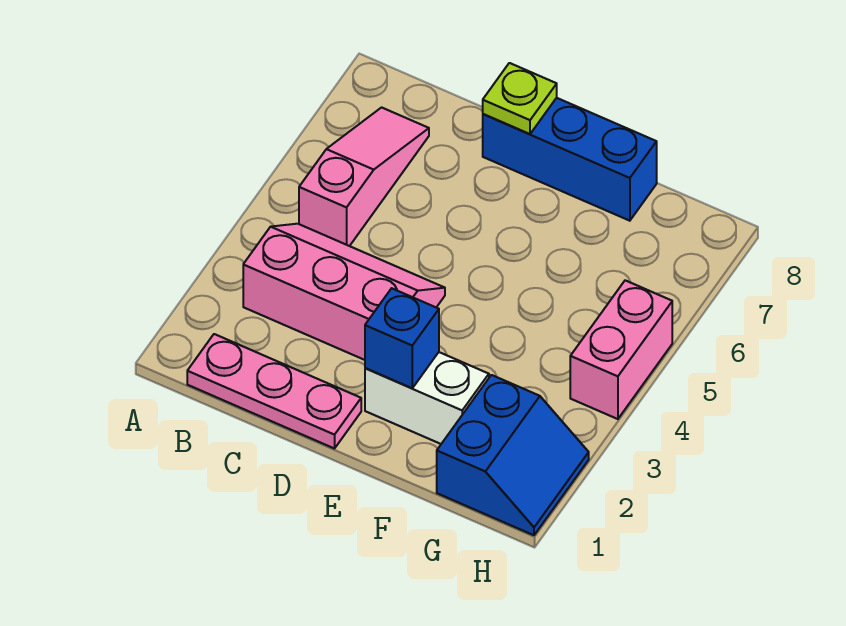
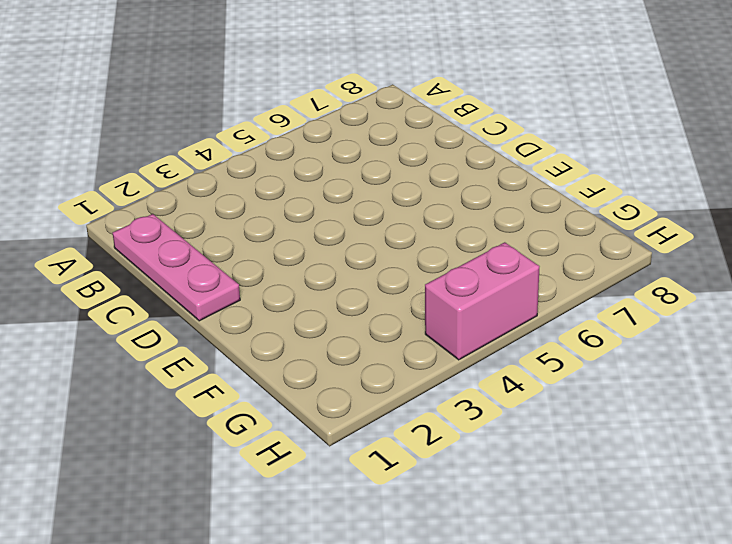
none -> pink slope B3:D4 level 1 top 3
none -> pink slope B5:B7 level 1 top 5

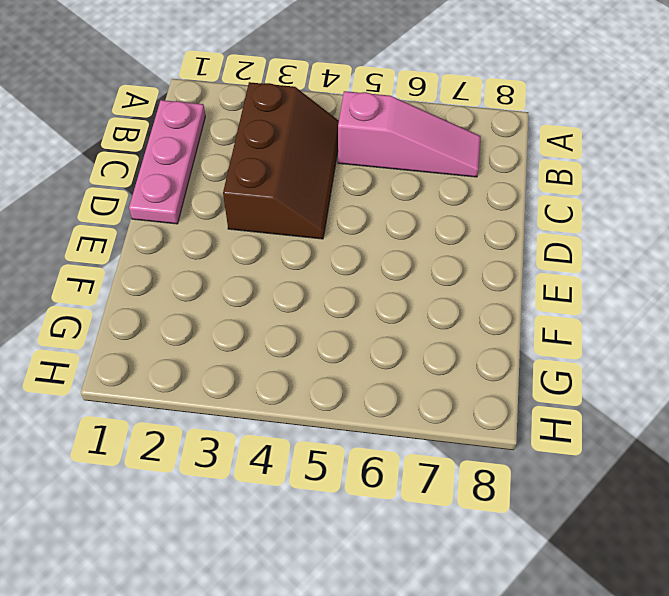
brown slope B3:D4 level 1 top 3 -> pink slope B3:D4 level 1 top 3
none -> blue brick D8:F8 level 1
none -> white brick E2:F2 level 1

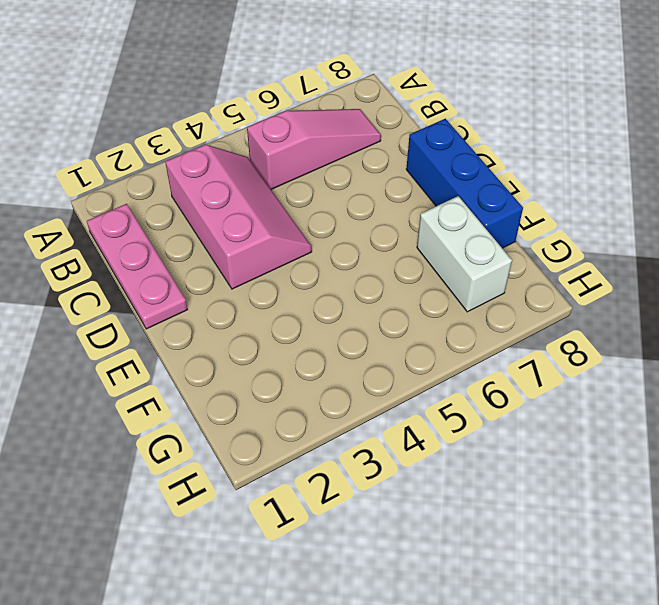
white brick F7:G7 level 1 -> white brick E2:F2 level 1
none -> blue slope G1:H2 level 1 top G
none -> pink brick H4:H5 level 1

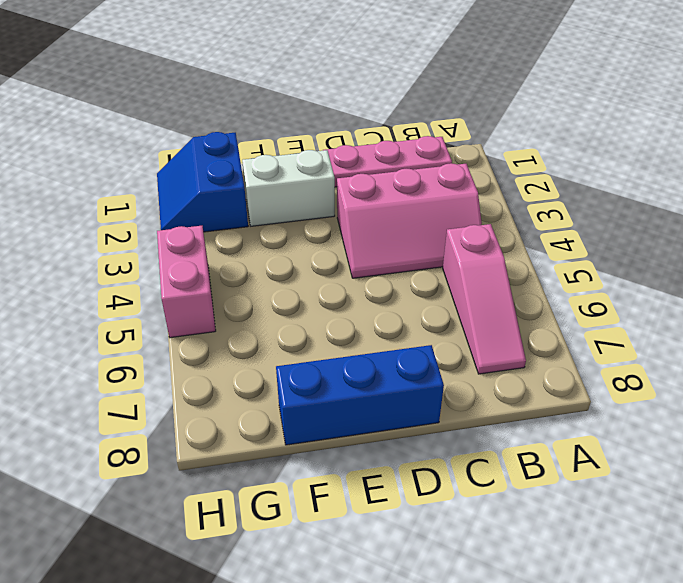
none -> lime plate D8 level 2
none -> blue brick E2 level 2

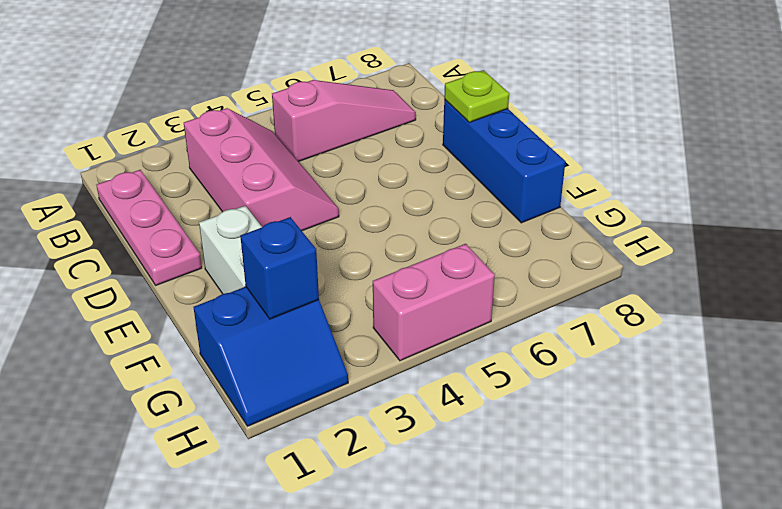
blue brick G2 level 2 -> blue brick E2 level 2

